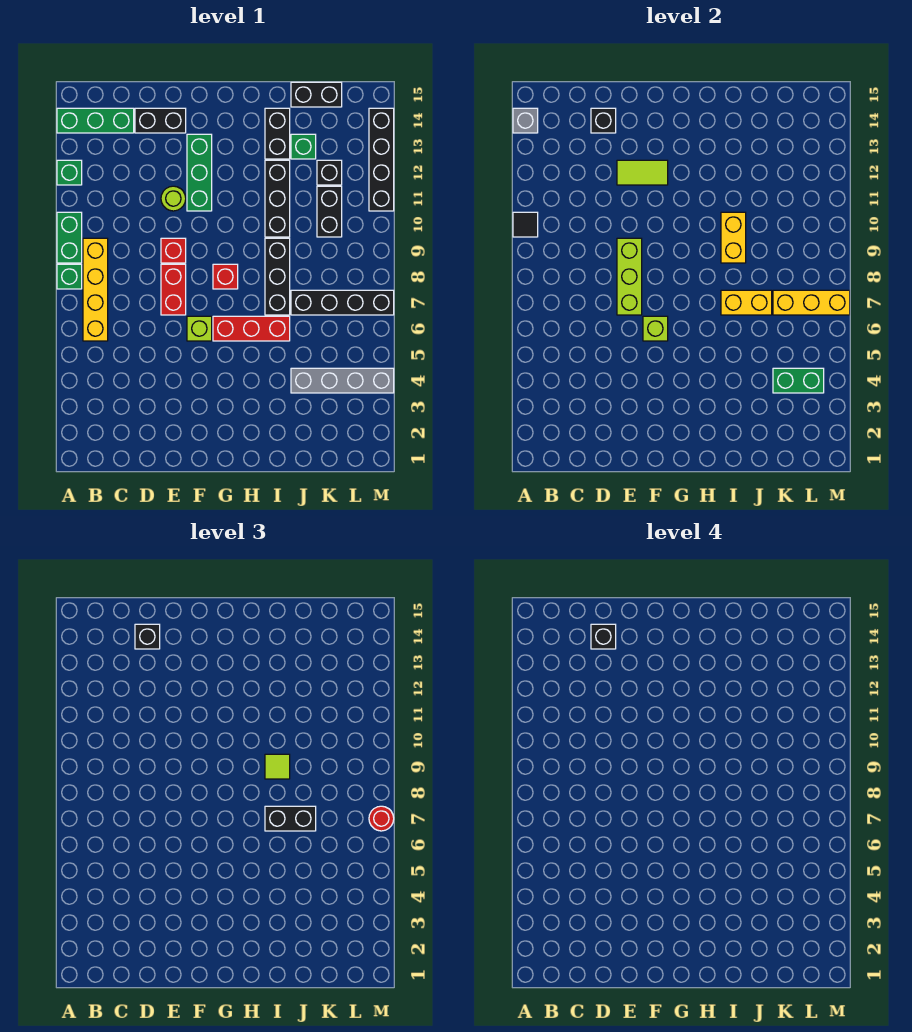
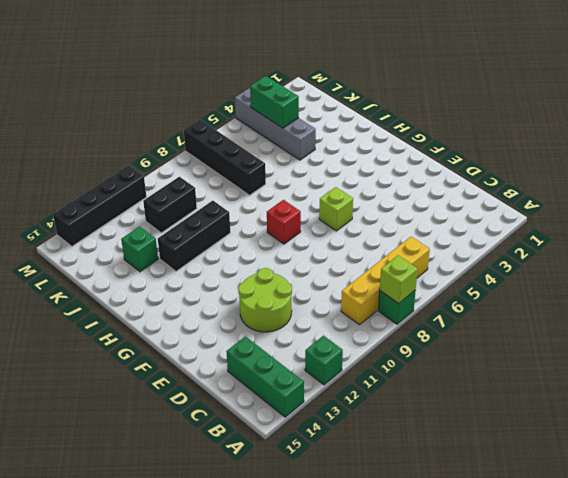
lime brick A8 level 2 -> lime brick F6 level 2
lime round brick D11:E12 level 1 -> lime round brick E11 level 1
none -> green brick A9:A10 level 1
none -> black brick D14:E14 level 1
none -> red brick E7:E8 level 1
none -> red brick E9 level 1

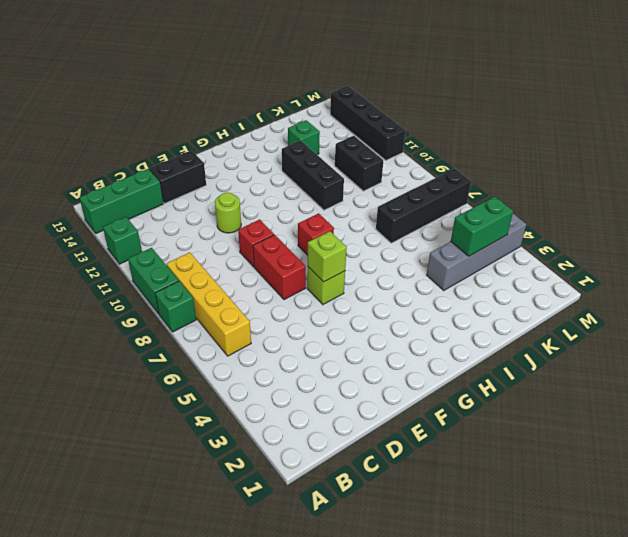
none -> green brick F11:F13 level 1
none -> red brick G6:I6 level 1
none -> black brick I7:I9 level 1
none -> black brick I13:I14 level 1

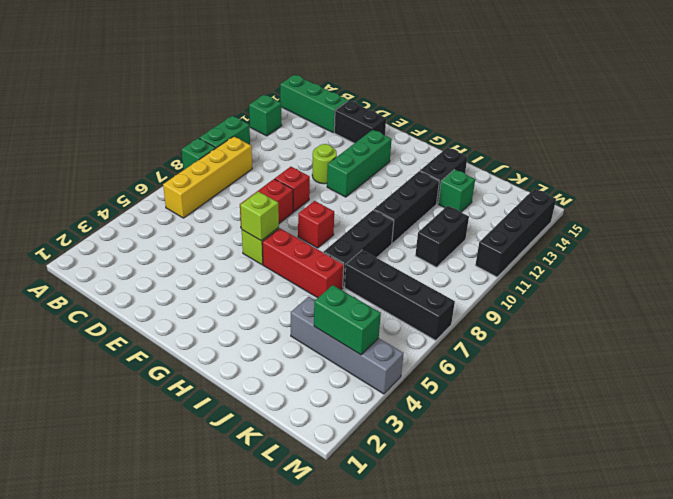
none -> black brick J15:K15 level 1
none -> black brick K12 level 1
none -> black tile A10 level 2
none -> grey brick A14 level 2

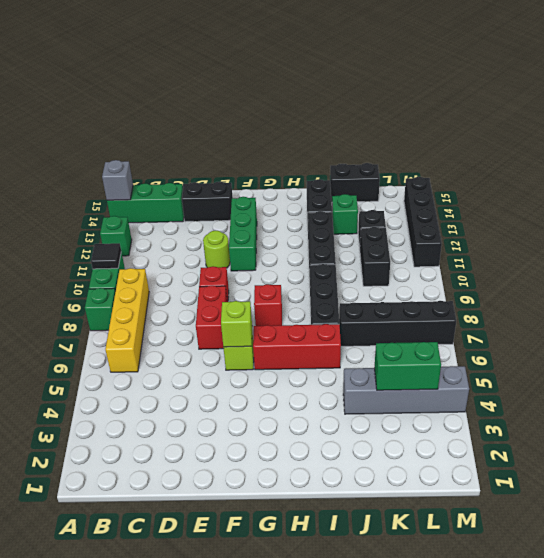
none -> black brick D14 level 2
none -> lime brick E7:E9 level 2
none -> lime tile E12:F12 level 2
none -> yellow brick I7:J7 level 2

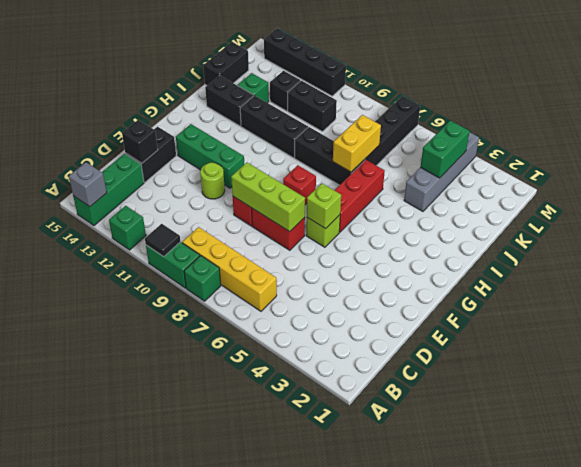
none -> lime tile E12:F12 level 2
none -> yellow brick I9:I10 level 2
none -> yellow brick K7:M7 level 2
none -> black brick D14 level 3

